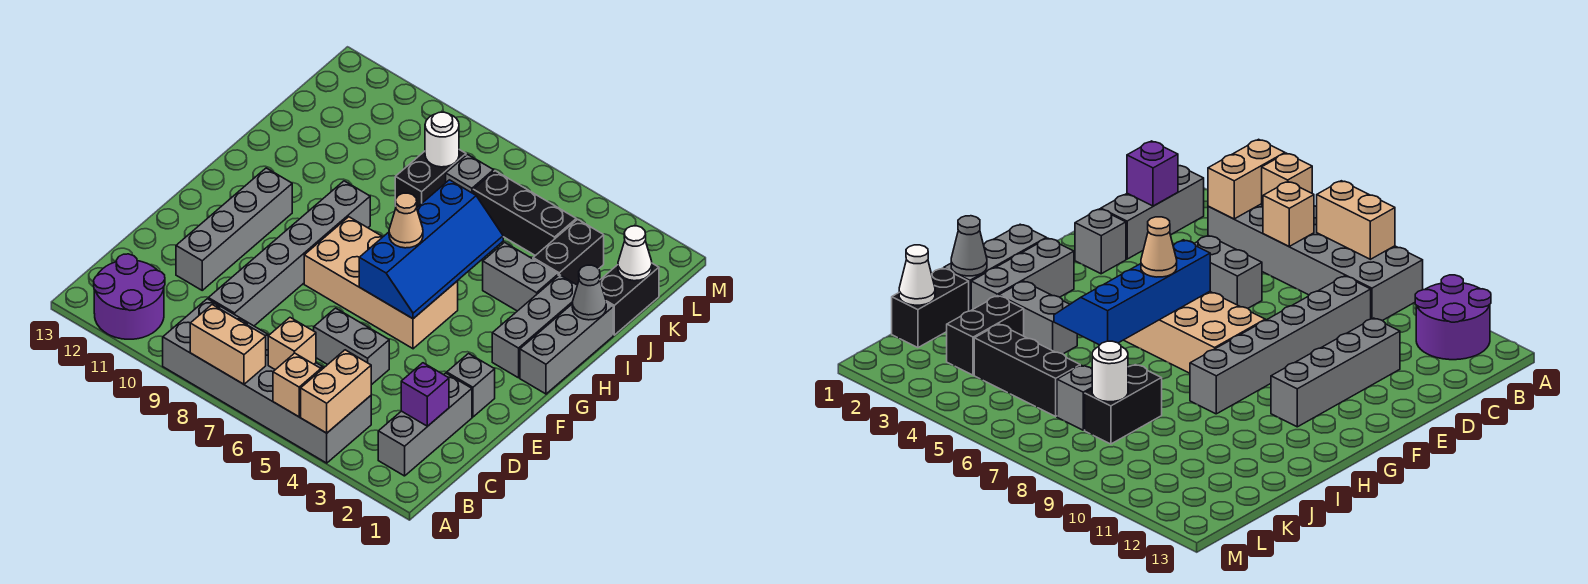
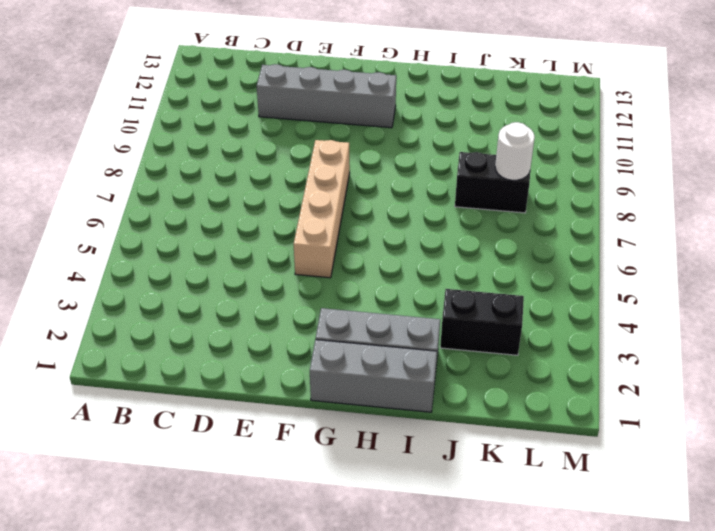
tan brick F5:F8 level 1 -> tan brick F5:G8 level 1
none -> grey brick A4:B9 level 1
none -> purple round brick A11:B12 level 1
none -> grey brick B2:D2 level 1

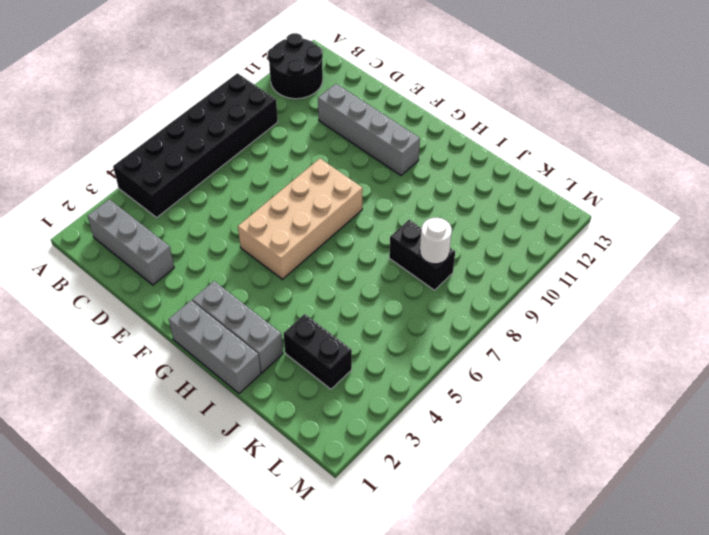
black brick A4:B9 level 1 -> grey brick A4:B9 level 1
black round brick A11:B12 level 1 -> purple round brick A11:B12 level 1
none -> grey brick C9:H9 level 1
none -> grey brick D5:D6 level 1
none -> grey brick E2 level 1

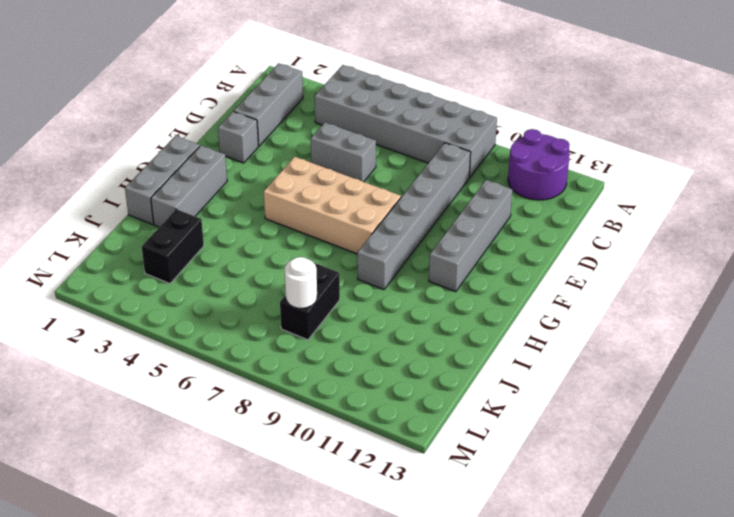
none -> grey brick I3:I4 level 1
none -> black brick J1:K1 level 1
none -> black brick K4:K6 level 1

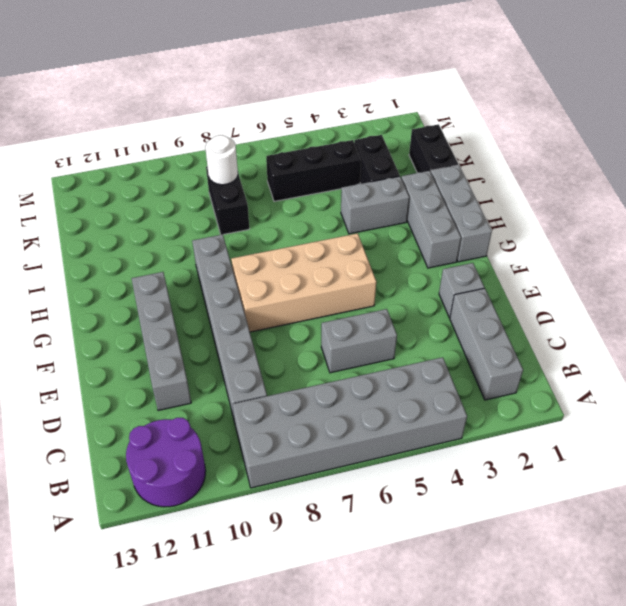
none -> grey brick K7 level 1
none -> tan brick A4:B4 level 2
none -> tan brick A5 level 2

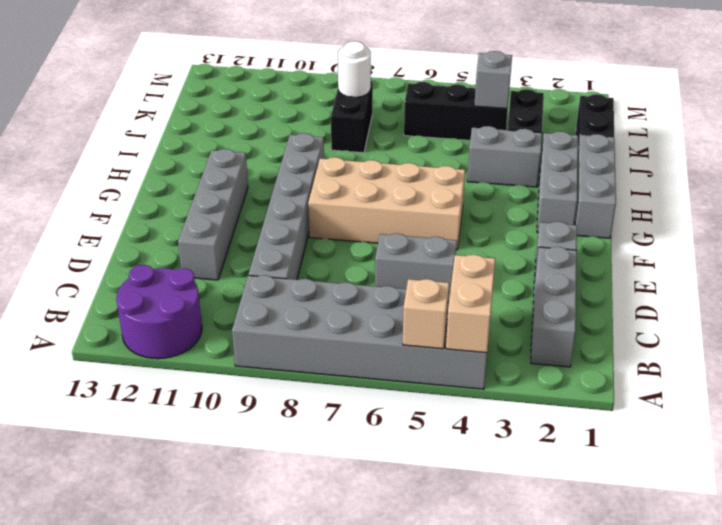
grey brick K4 level 2 -> grey brick K7 level 1
none -> tan brick A7:A8 level 2
none -> tan brick B6 level 2
none -> purple brick C2 level 2

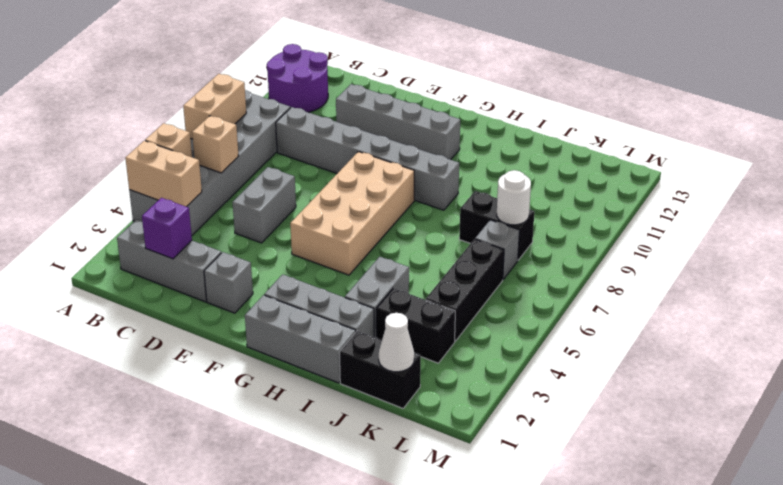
none -> blue slope F5:I6 level 2 top 6
none -> grey cone I1 level 2
none -> tan cone G6 level 3

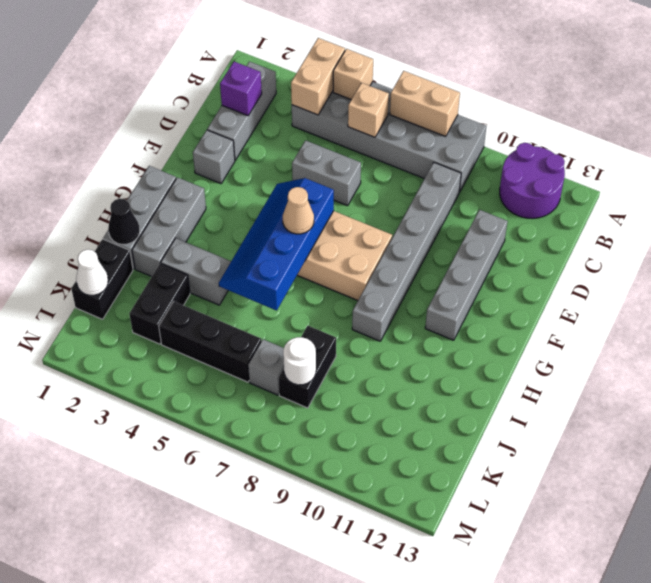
black cone I1 level 2 -> grey cone I1 level 2

